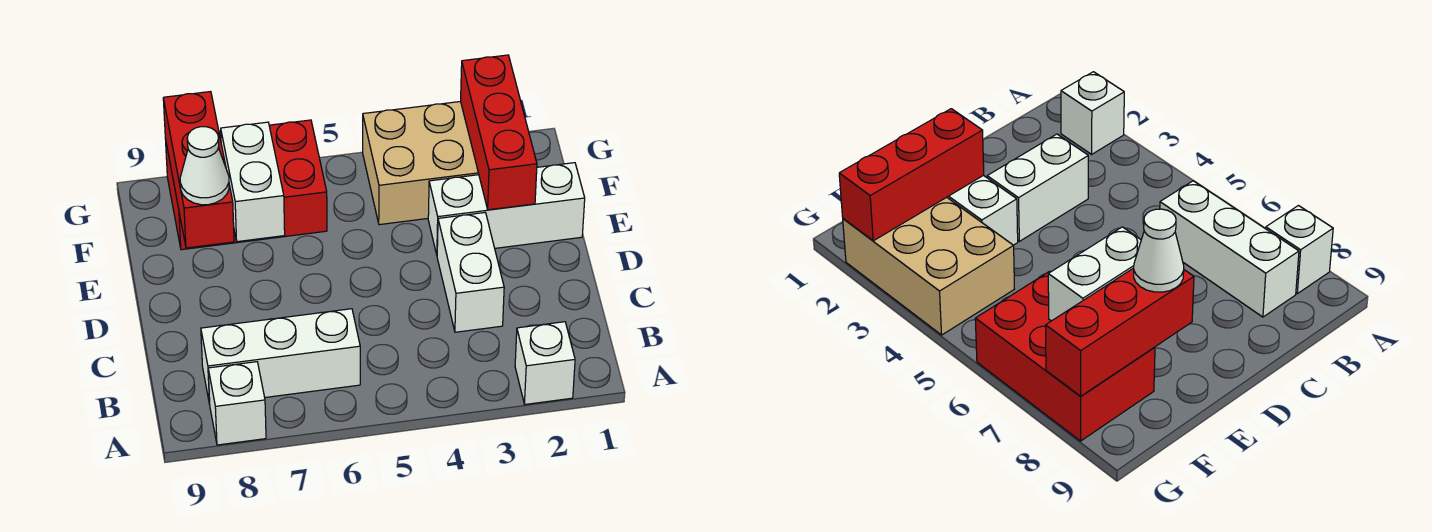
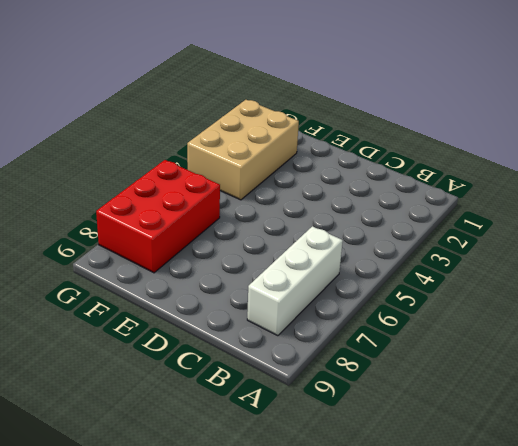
none -> white brick A2 level 1
none -> white brick A8 level 1

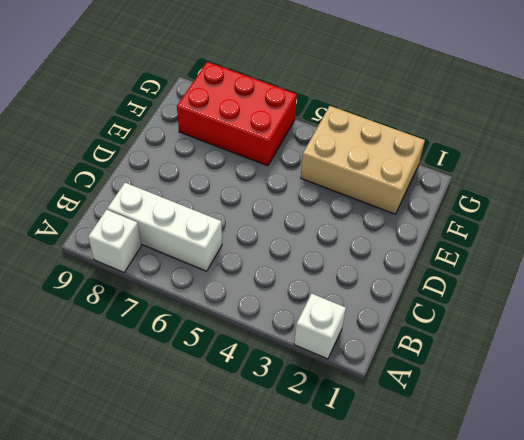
none -> white brick C3:D3 level 1
none -> white brick E1:E3 level 1

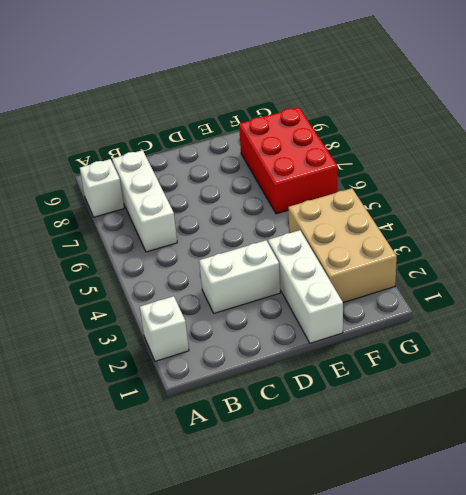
none -> red brick E2:G2 level 2
none -> white brick E7:F7 level 2

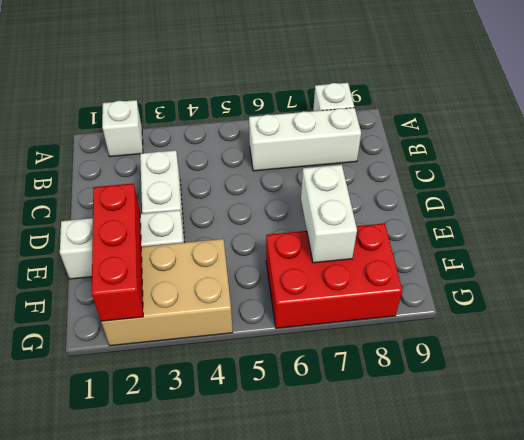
none -> red brick E8:G8 level 2
none -> white cone E8 level 3

